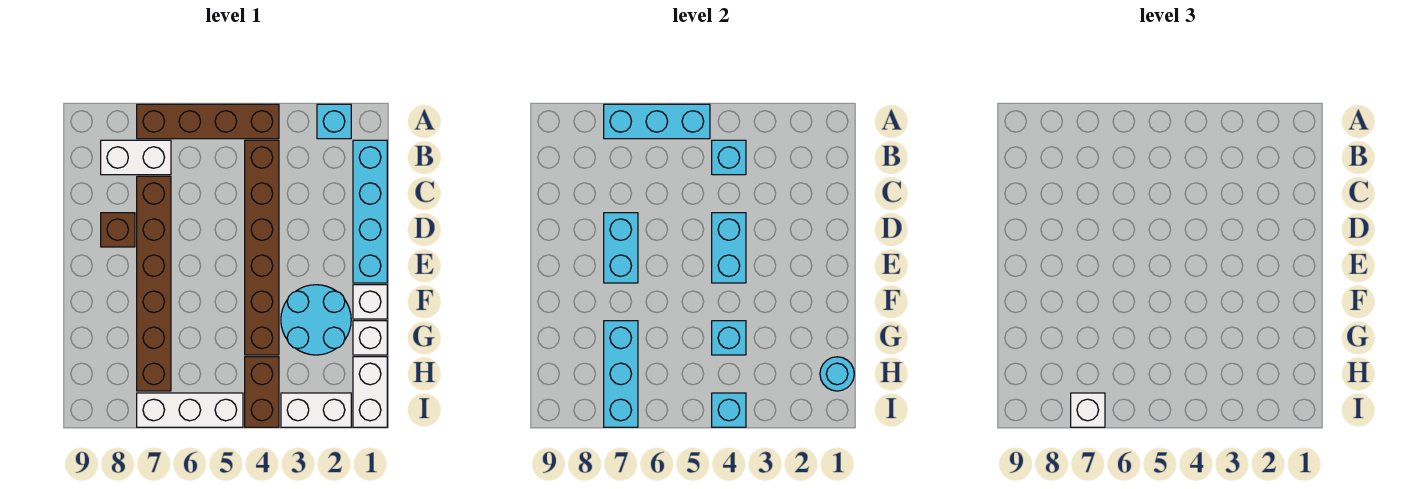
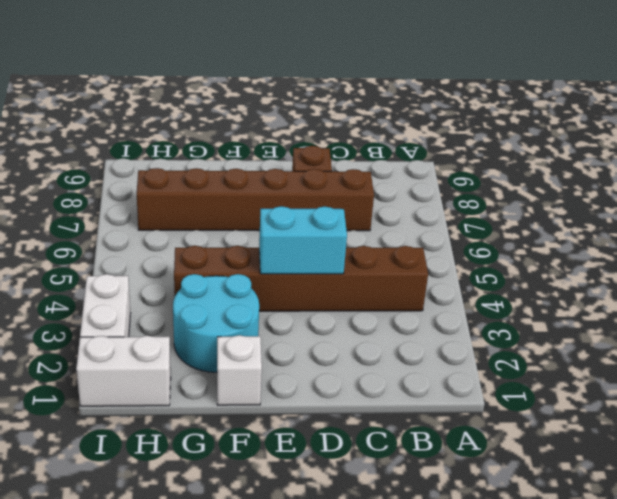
none -> cyan brick A2 level 1
none -> brown brick A4:A7 level 1
none -> cyan brick B1:E1 level 1

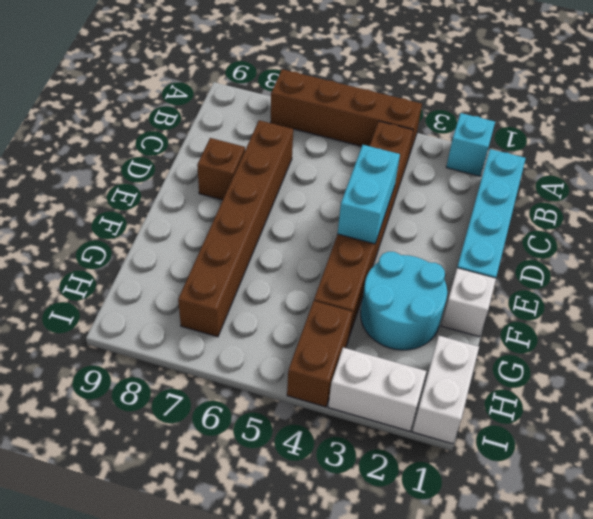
none -> white brick B7:B8 level 1
none -> white brick G1 level 1
none -> white brick I5:I7 level 1

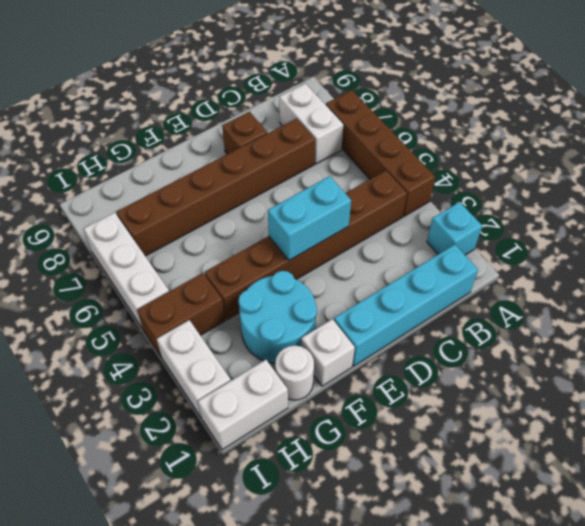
white round brick G1 level 1 -> white brick G1 level 1
none -> cyan brick A5:A7 level 2
none -> cyan brick B4 level 2
none -> cyan brick D7:E7 level 2

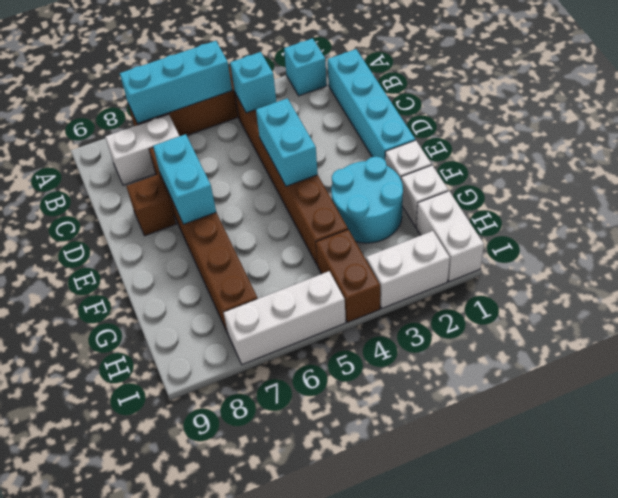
none -> cyan brick G4 level 2
none -> cyan brick G7:I7 level 2
none -> cyan round brick H1 level 2

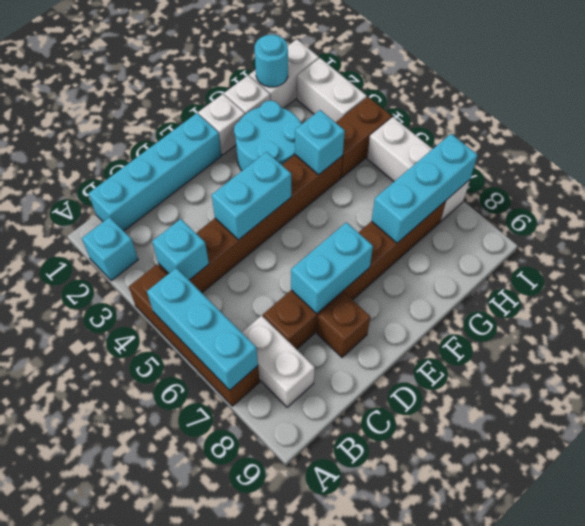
none -> cyan brick I4 level 2
none -> white brick I7 level 3

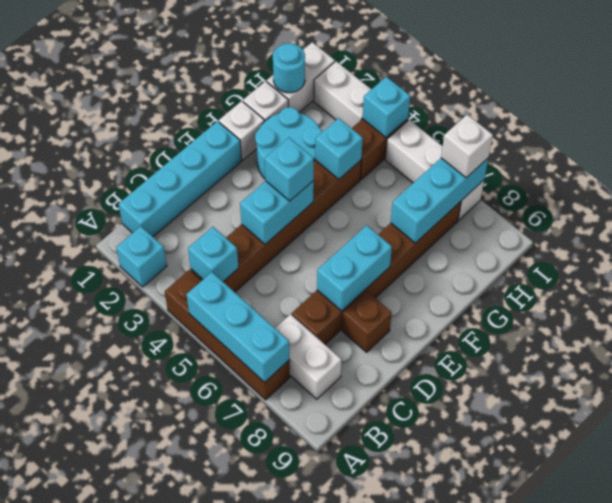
cyan brick E4 level 3 -> none

